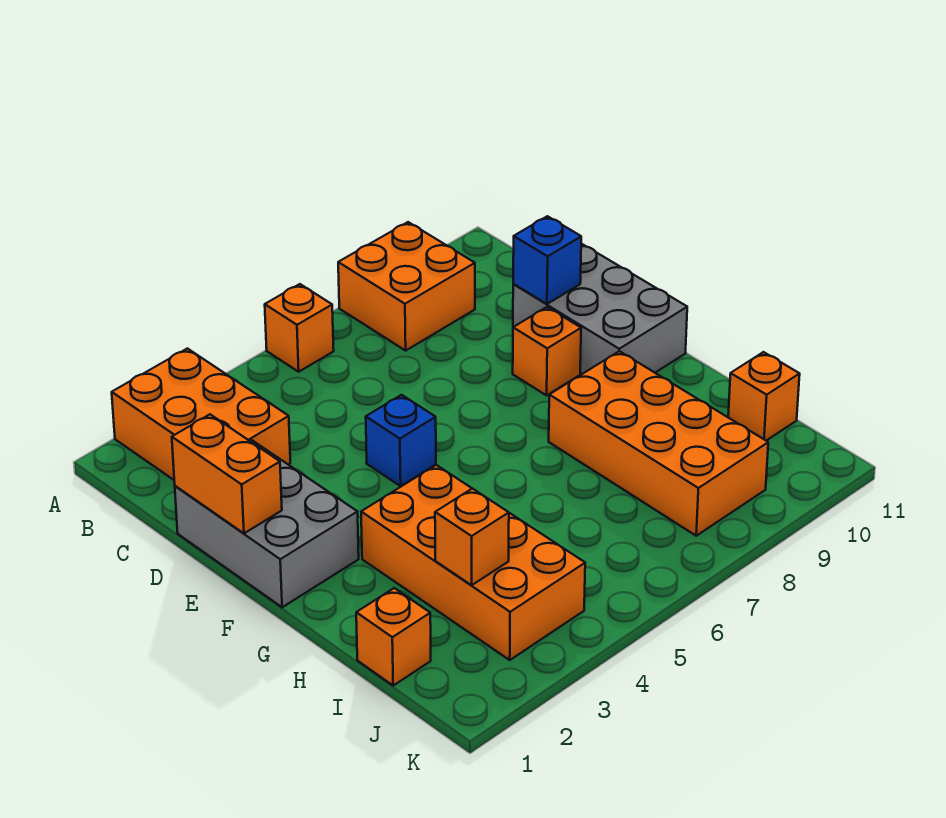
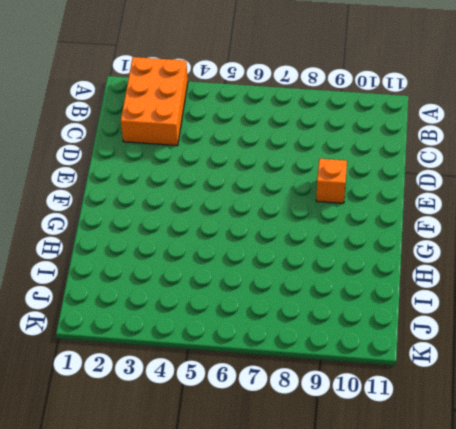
none -> orange brick A6 level 1
none -> orange brick A8:B9 level 1
none -> grey brick D1:F2 level 1

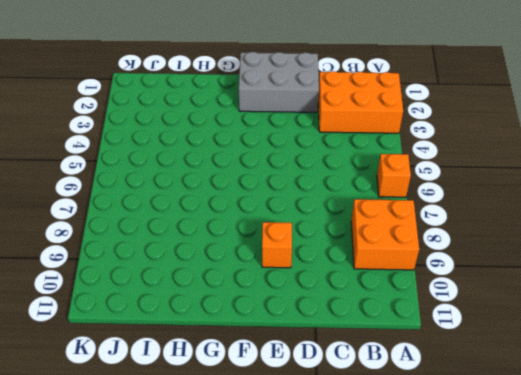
none -> grey brick D10:F11 level 1
none -> blue brick E5 level 1
none -> orange brick G3:J4 level 1

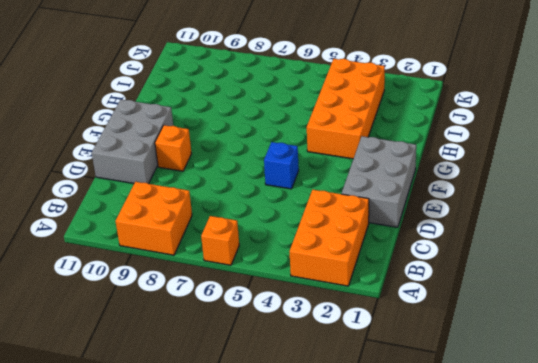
none -> orange brick G8:J9 level 1
none -> orange brick I1 level 1
none -> orange brick I11 level 1

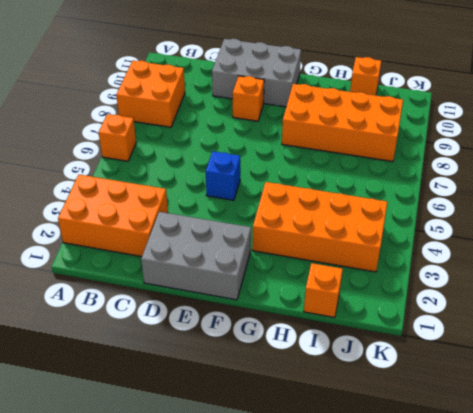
none -> orange brick D1:E1 level 2
none -> blue brick D10 level 2
none -> orange brick I3 level 2

